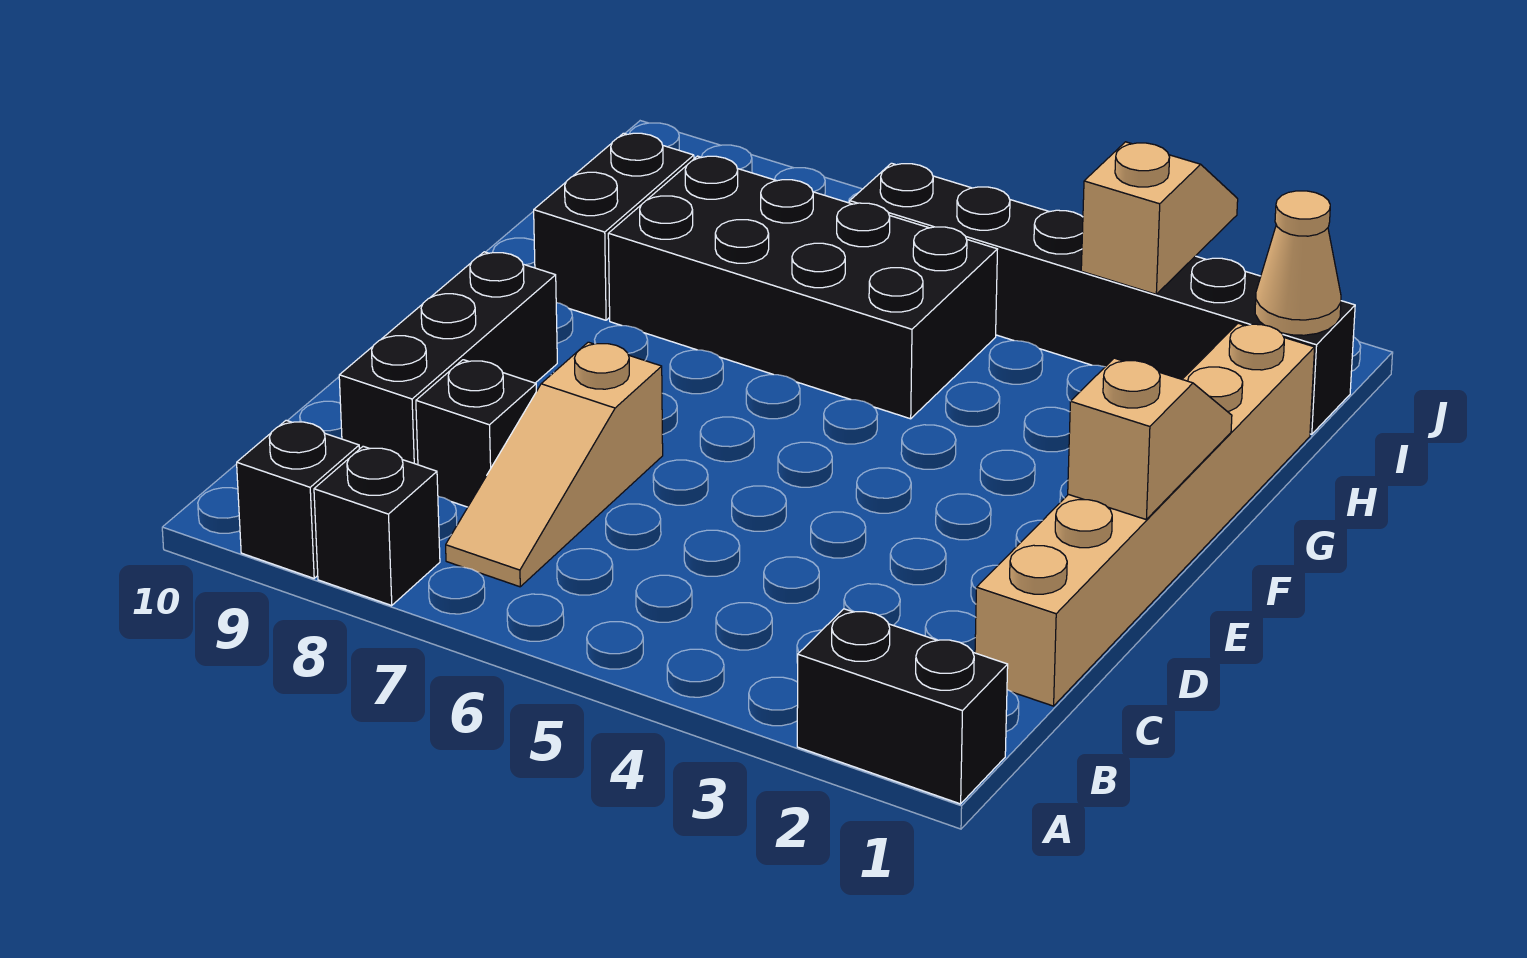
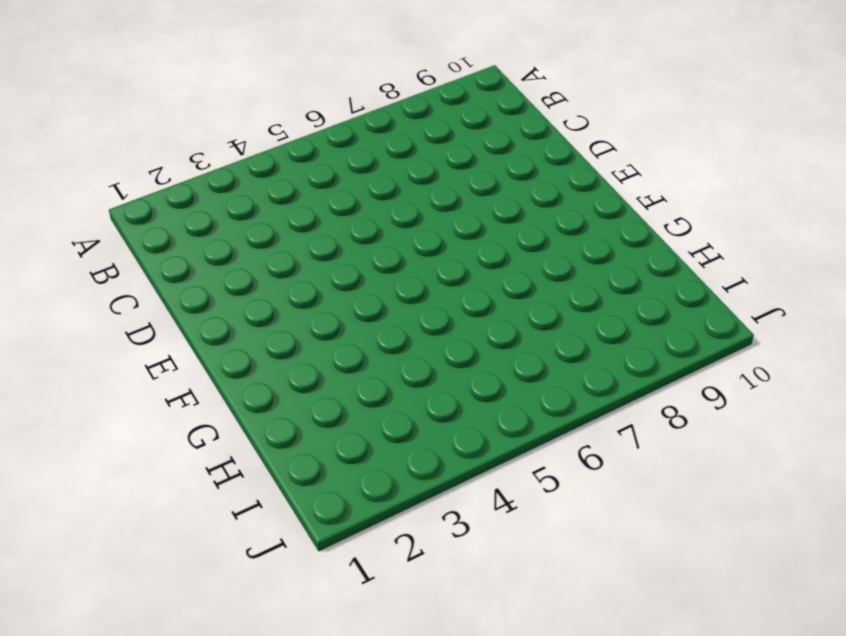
none -> black brick A1:A2 level 1
none -> black brick A8 level 1
none -> black brick A9 level 1

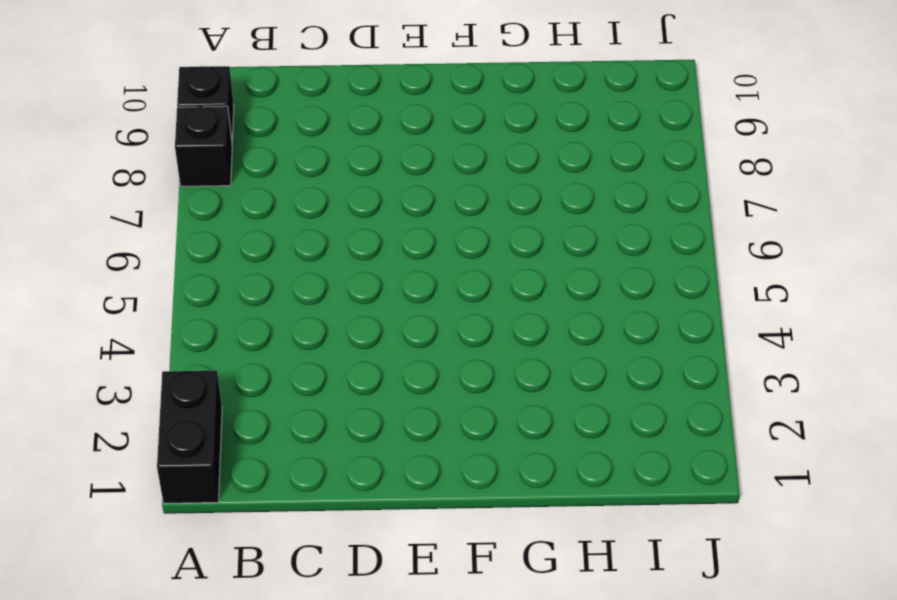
none -> tan slope B7:D7 level 1 top D
none -> tan brick C1:H1 level 1
none -> black brick C8 level 1

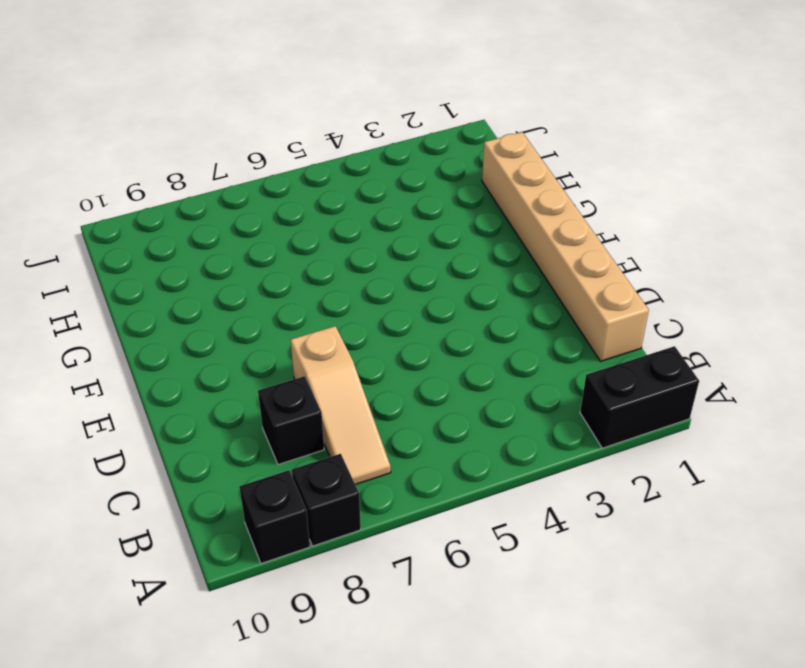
none -> black brick C9:E9 level 1
none -> black brick G5:H8 level 1
none -> black brick G9:H9 level 1

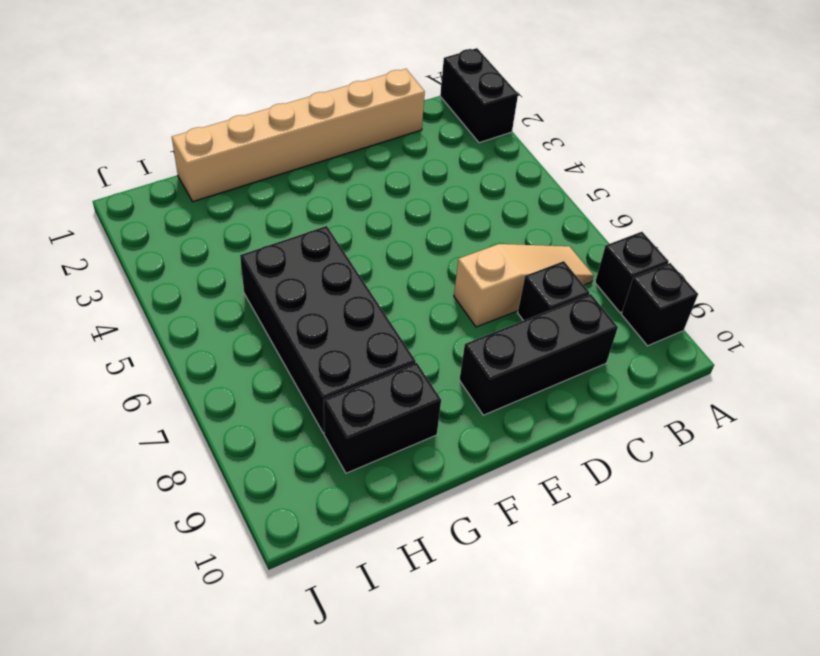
none -> black brick I1:I6 level 1
none -> tan slope E1:F1 level 2 top E
none -> tan cone I1 level 2

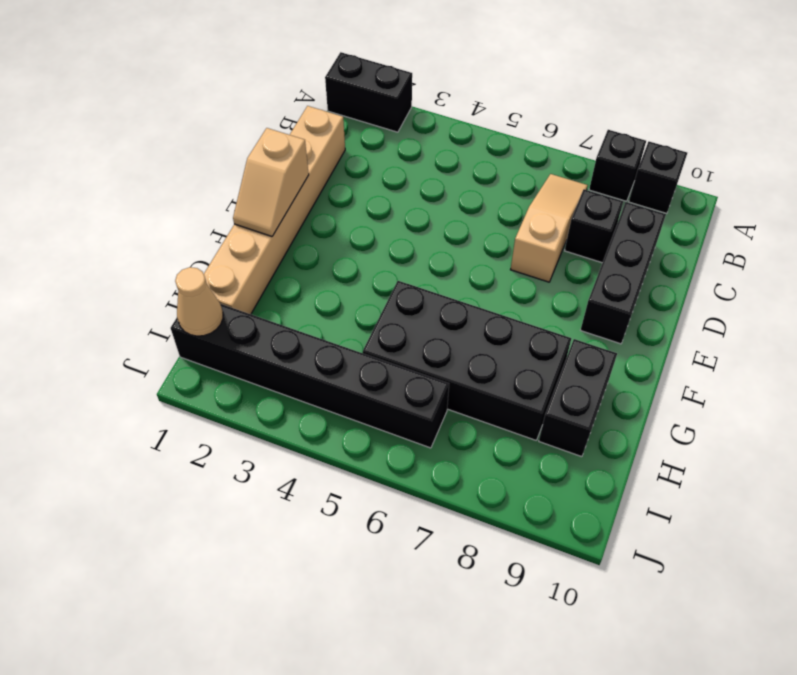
none -> tan slope I3:J3 level 2 top I

